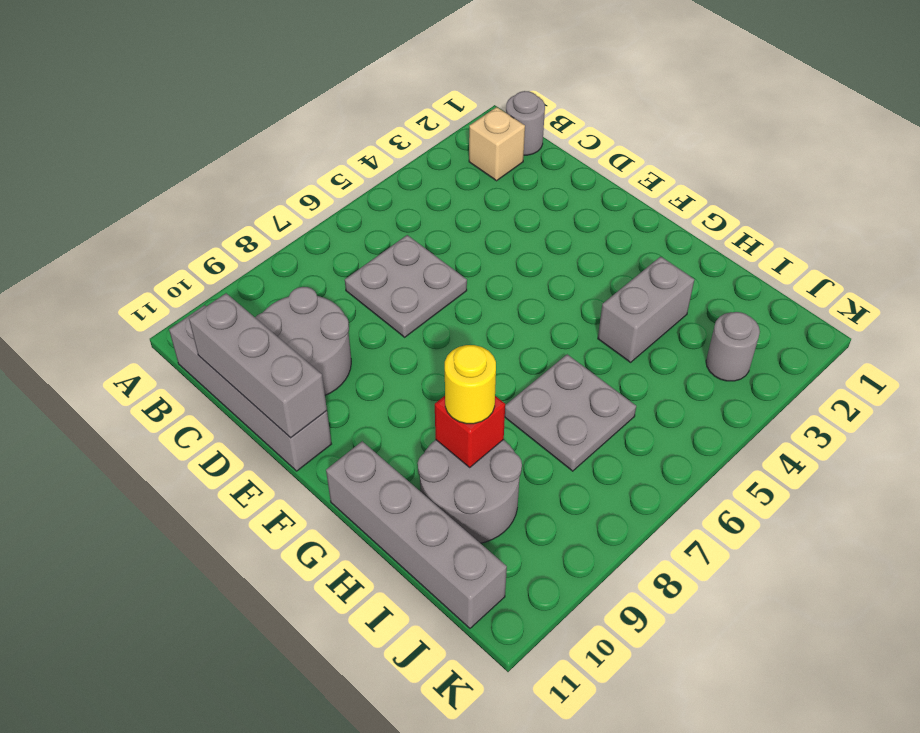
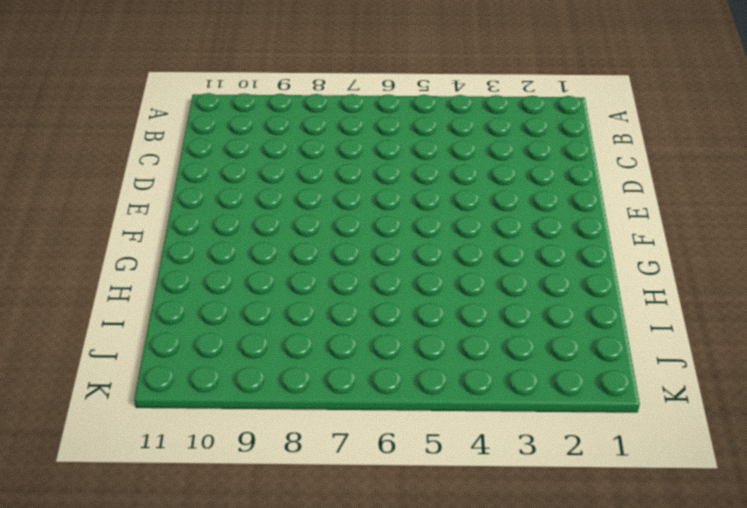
none -> grey round brick B1 level 1
none -> tan brick B2 level 1
none -> grey brick B11:E11 level 1

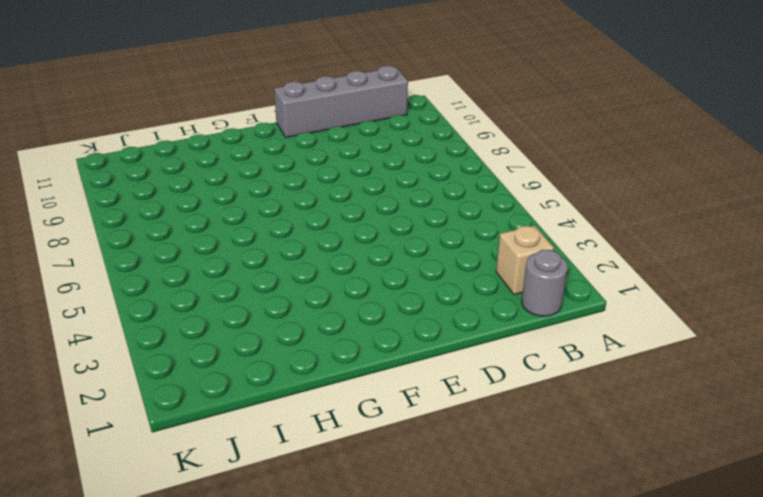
none -> grey plate C6:D7 level 1
none -> grey round brick C9:D10 level 1
none -> grey brick G11:J11 level 1

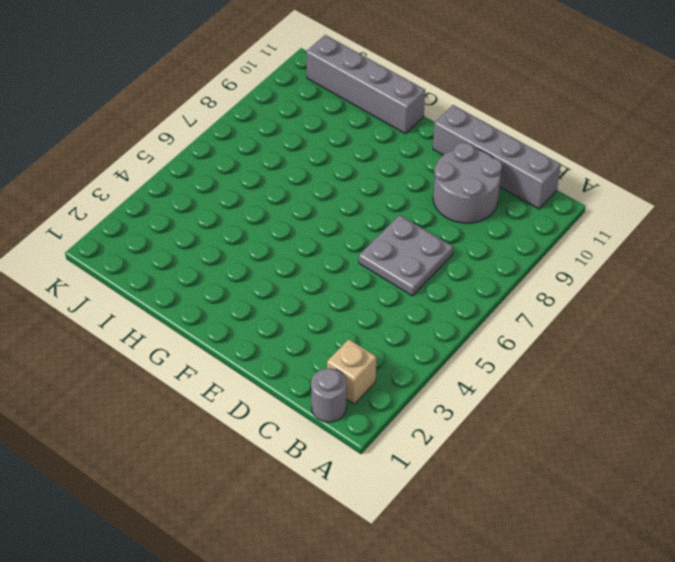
none -> grey brick H3:H4 level 1
none -> grey plate H6:I7 level 1
none -> grey round brick H9:I10 level 1

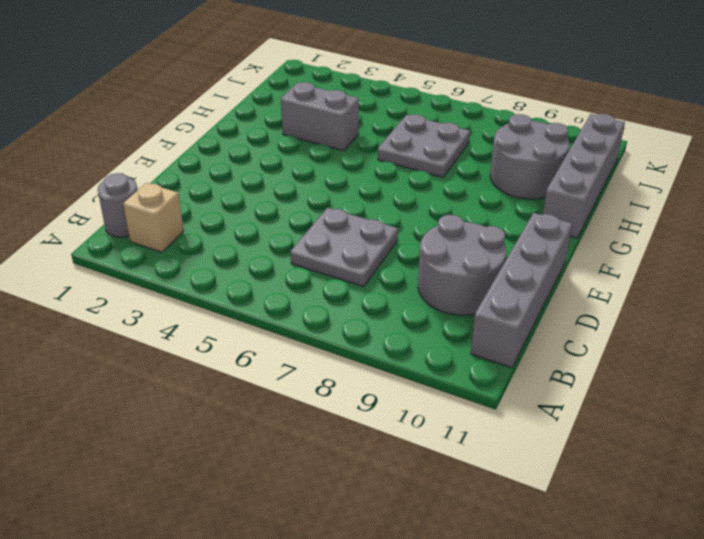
none -> grey round brick J3 level 1
none -> grey brick C11:E11 level 2
none -> red brick H9 level 2

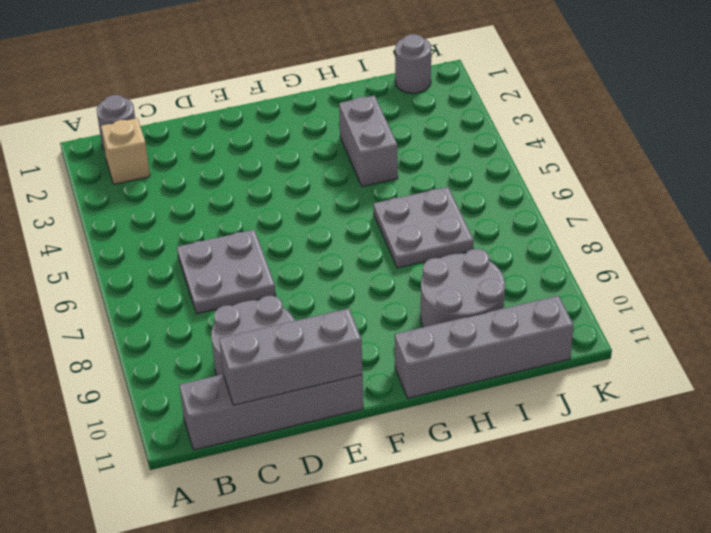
grey round brick J1 level 1 -> grey round brick J3 level 1
none -> red brick H9 level 2
none -> yellow round brick H9 level 3

